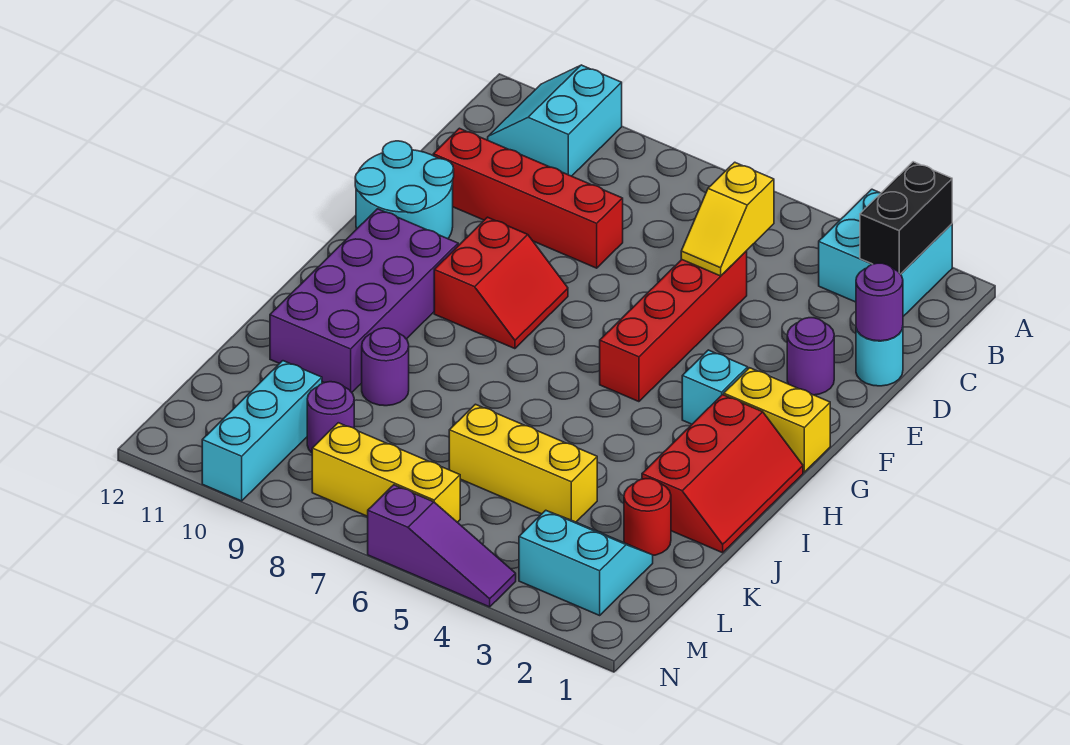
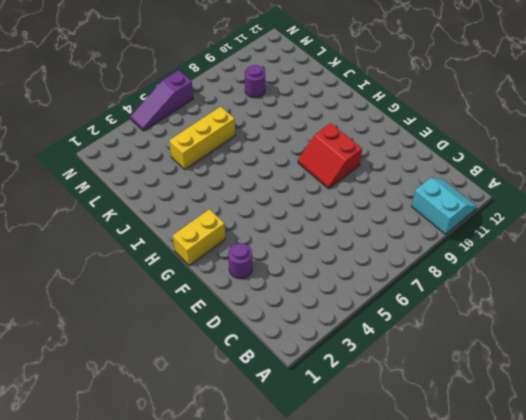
none -> cyan brick A2:B3 level 1
none -> cyan round brick D1 level 1
none -> red brick D5:G5 level 1

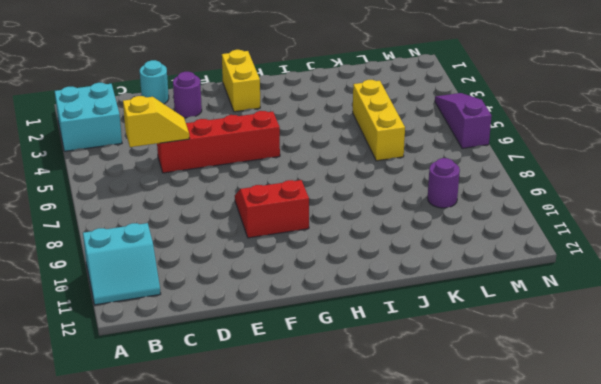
none -> red brick D8:D11 level 1
none -> cyan round brick E11:F12 level 1
none -> cyan brick G3 level 1

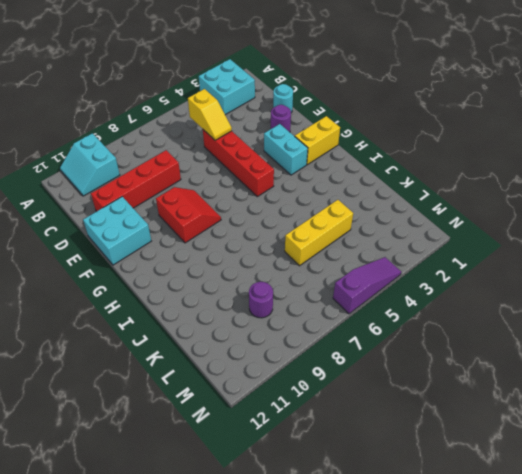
cyan brick E11:F12 level 1 -> cyan round brick E11:F12 level 1
cyan brick F3:G3 level 1 -> cyan brick G3 level 1
none -> purple brick G10:J11 level 1
none -> red slope H1:J2 level 1 top 2
none -> purple round brick J9 level 1

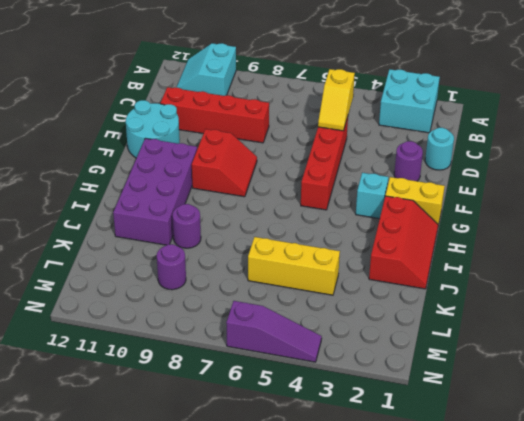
none -> red round brick K2 level 1
none -> cyan slope L2:M3 level 1 top M
none -> cyan brick L10:N10 level 1

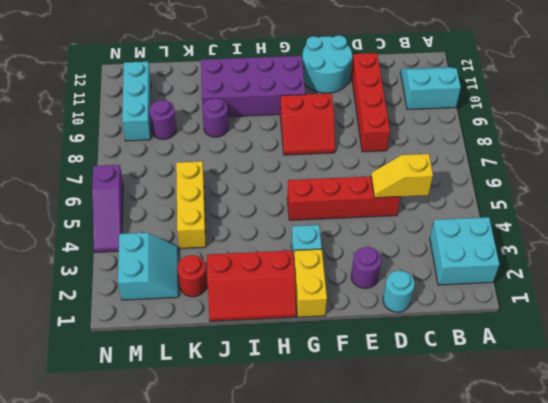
cyan brick M9:M11 level 1 -> cyan brick L10:N10 level 1
none -> yellow brick M6:M8 level 1
none -> black brick A2:B2 level 2
none -> purple round brick D1 level 2

